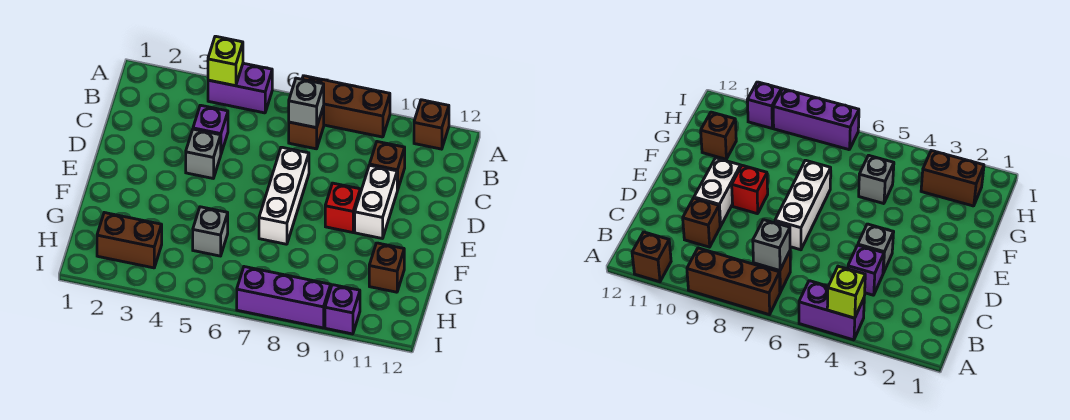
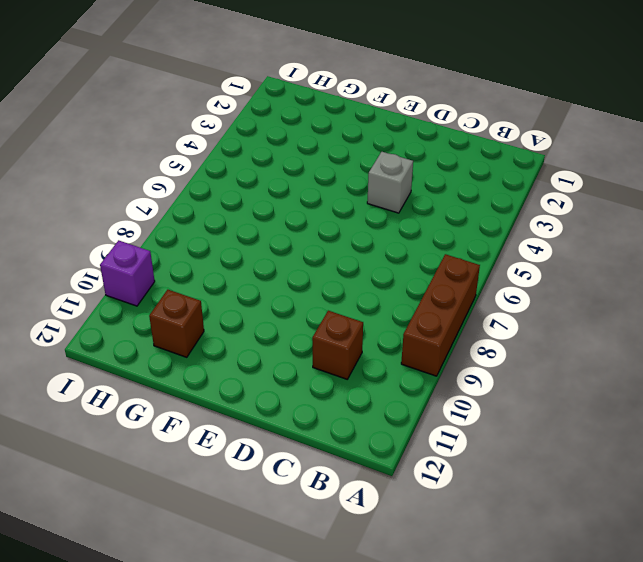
none -> purple brick A4:A5 level 1
none -> brown brick A11 level 1
none -> brown brick B7 level 1

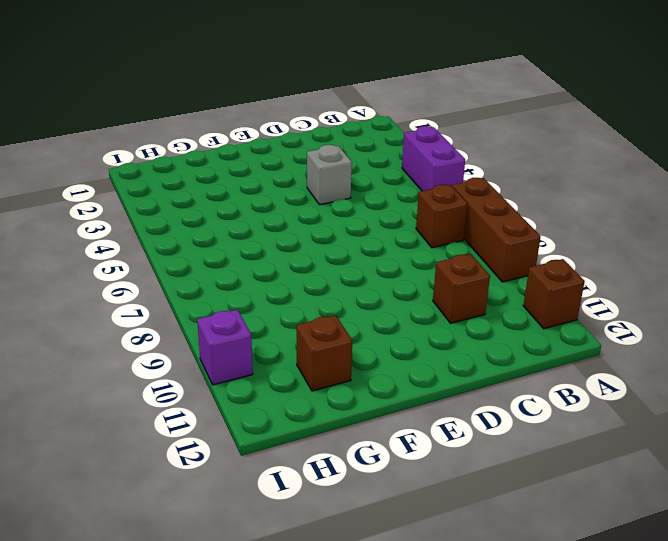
none -> purple brick C4 level 1
none -> white brick D7:F7 level 1
none -> white brick D10:E10 level 1

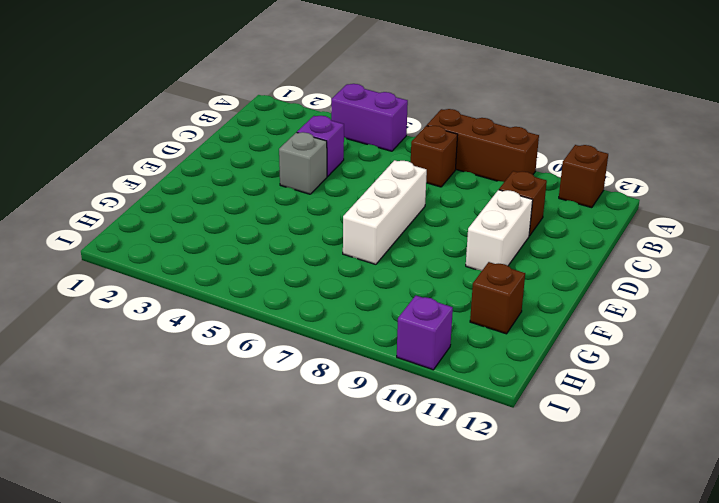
none -> red brick E9 level 1
none -> grey brick G5 level 1
none -> brown brick H2:H3 level 1

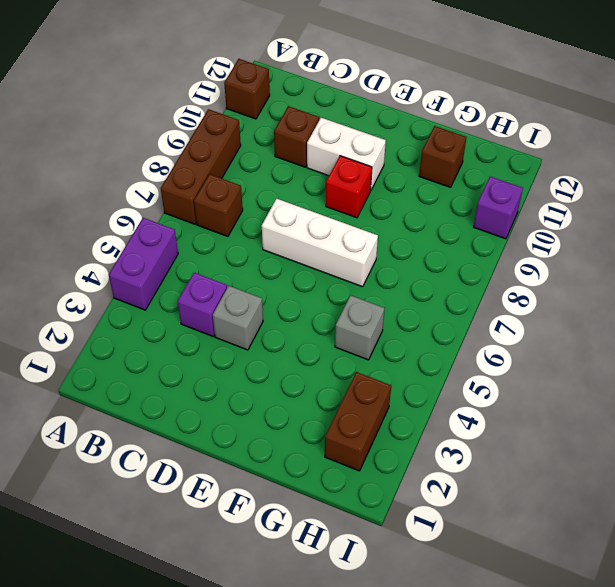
none -> purple brick I7:I9 level 1
none -> lime brick A4 level 2
none -> grey brick B7 level 2

